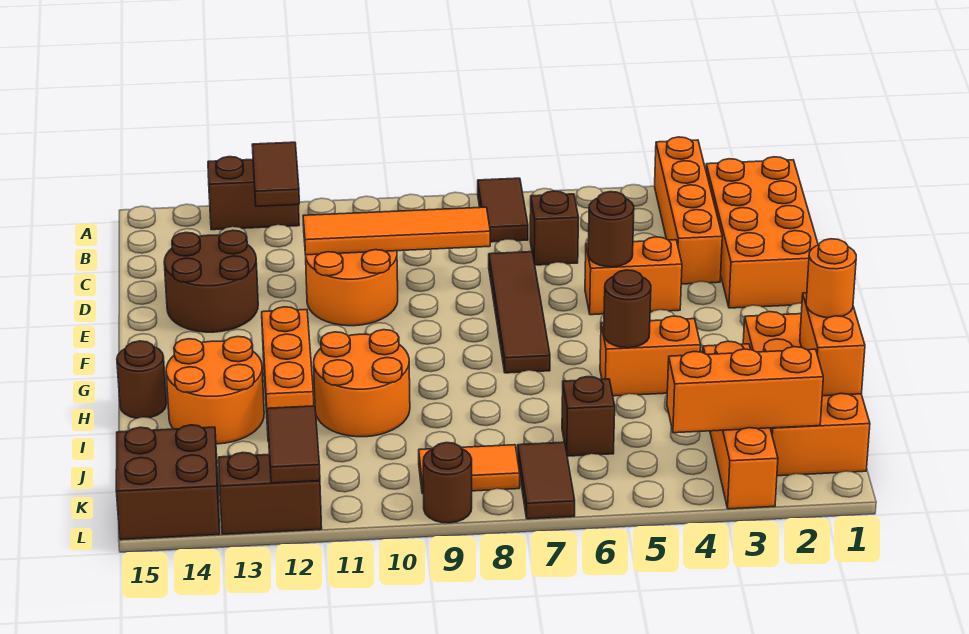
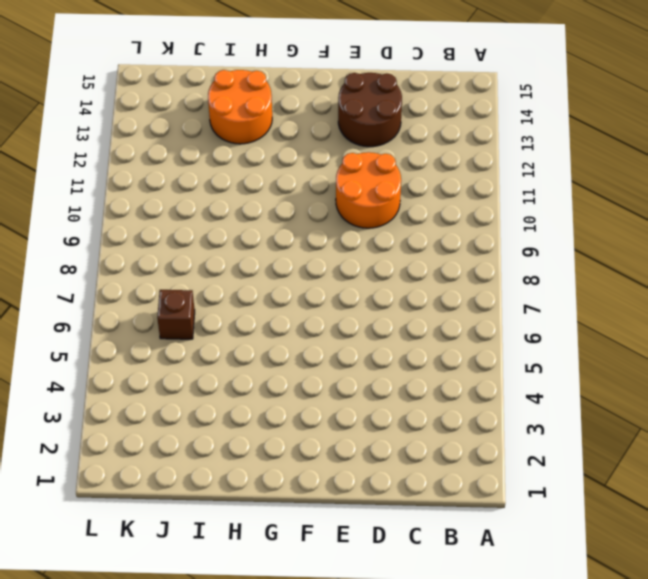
none -> orange brick A3:D3 level 1
none -> brown tile A7:B7 level 1
none -> brown brick A12:A13 level 1
none -> orange brick B1:E2 level 1

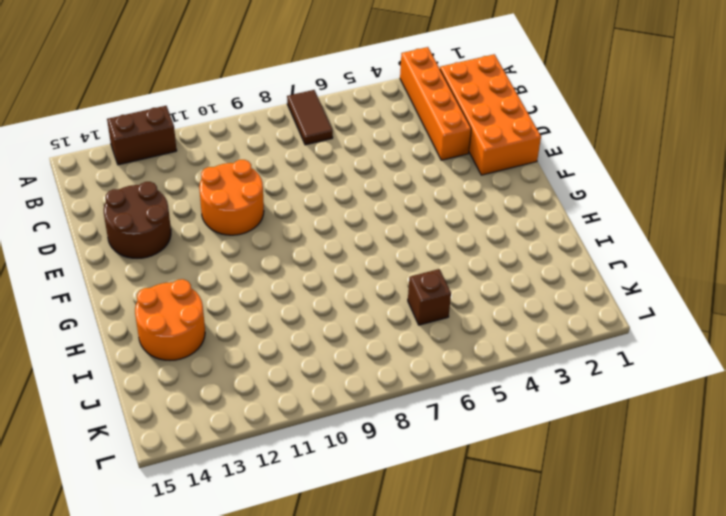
none -> brown brick C6 level 1
none -> brown tile D7:G7 level 1
none -> orange brick E4:E5 level 1
none -> orange brick G12:I12 level 1

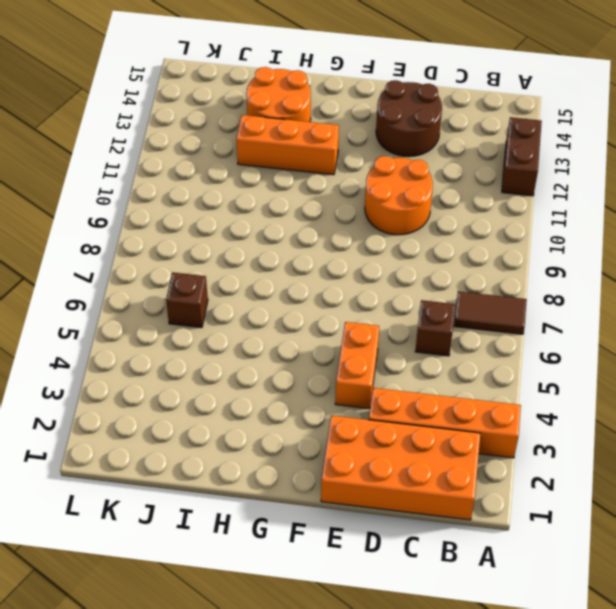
none -> brown tile D7:G7 level 1
none -> orange brick H1:K2 level 1
none -> orange brick H4:H5 level 1
none -> orange round brick H10:I11 level 1

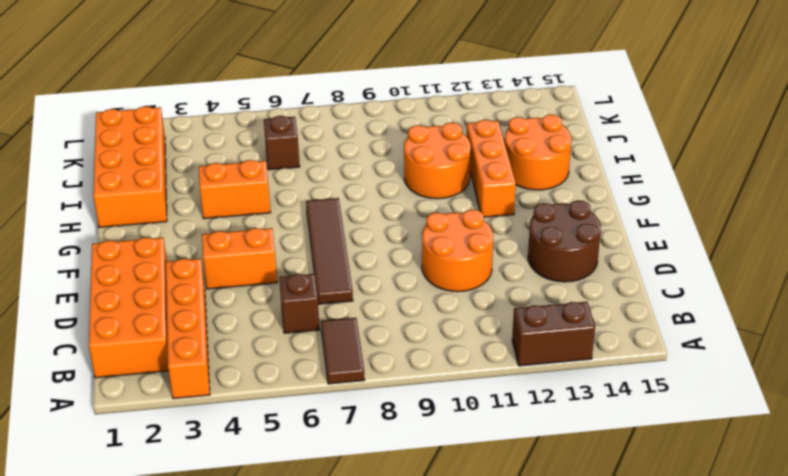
none -> brown round brick H15 level 1
none -> orange brick I3:L3 level 1
none -> brown tile K7:L7 level 1
none -> orange tile K8:K9 level 1

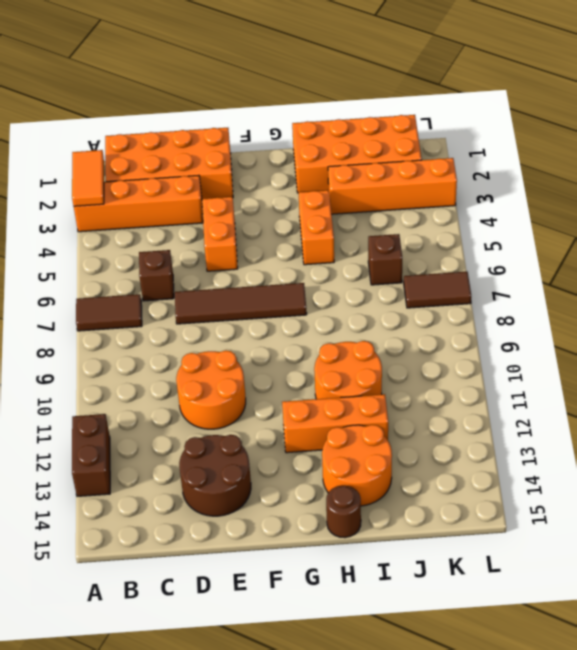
orange tile A2:A3 level 2 -> orange tile K8:K9 level 1
none -> brown brick K14:L15 level 1
none -> brown round brick L9 level 1
none -> brown brick L12:L13 level 1
none -> brown tile A12:B12 level 2

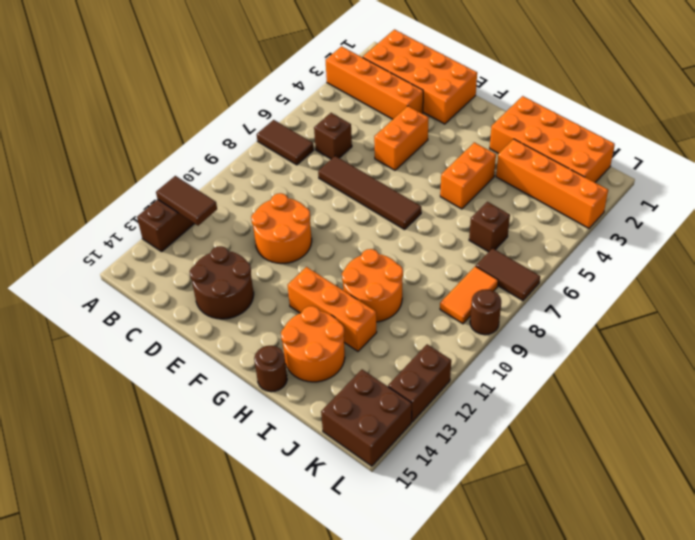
none -> orange tile D8:D11 level 2
none -> brown round brick E5 level 2
none -> brown round brick H5 level 2
none -> orange brick I1:J1 level 2

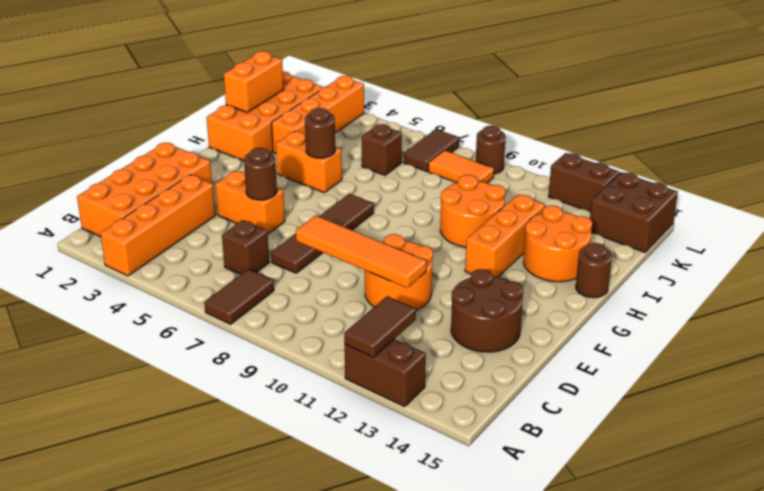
none -> orange brick K2:K4 level 2
none -> brown tile K12:L12 level 2
none -> orange round brick I1 level 3

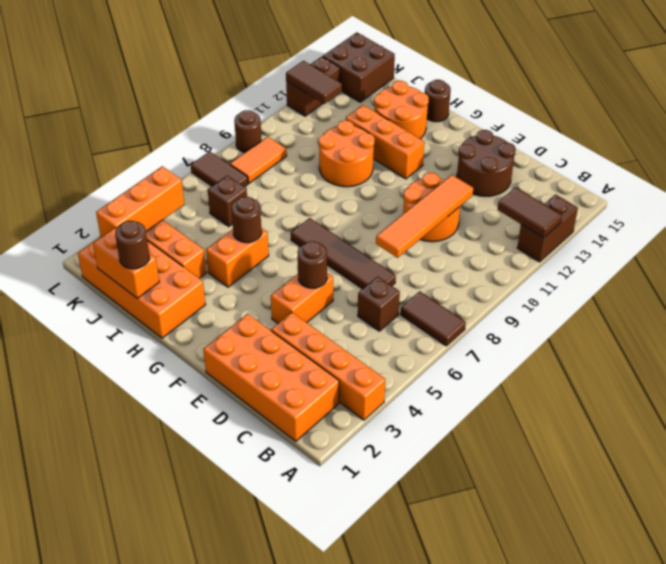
brown round brick I1 level 3 -> orange round brick I1 level 3

